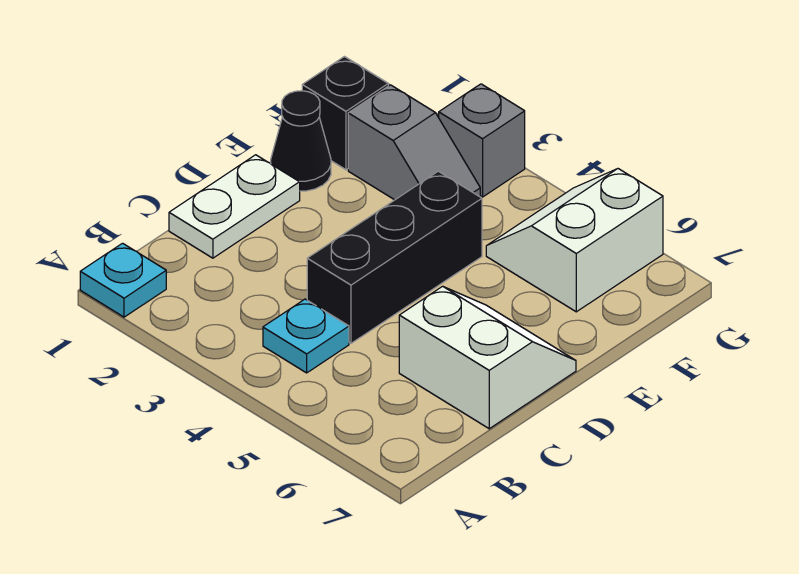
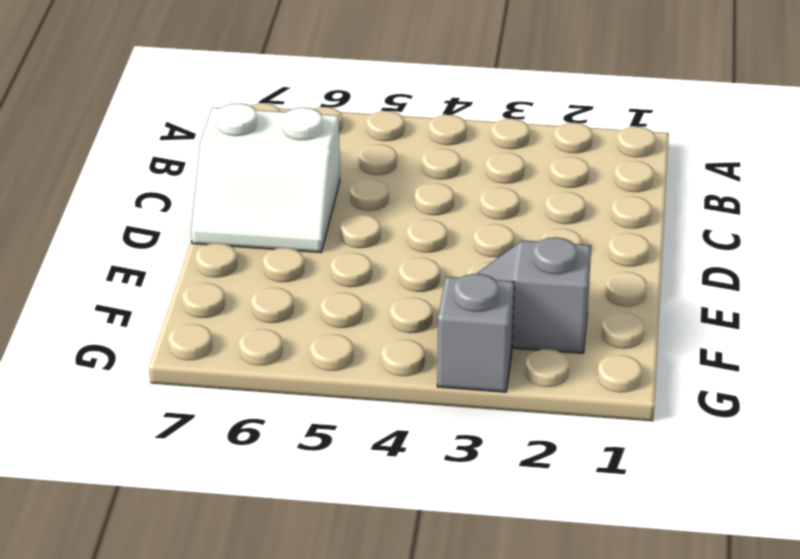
none -> cyan plate A1 level 1
none -> cyan plate B4 level 1

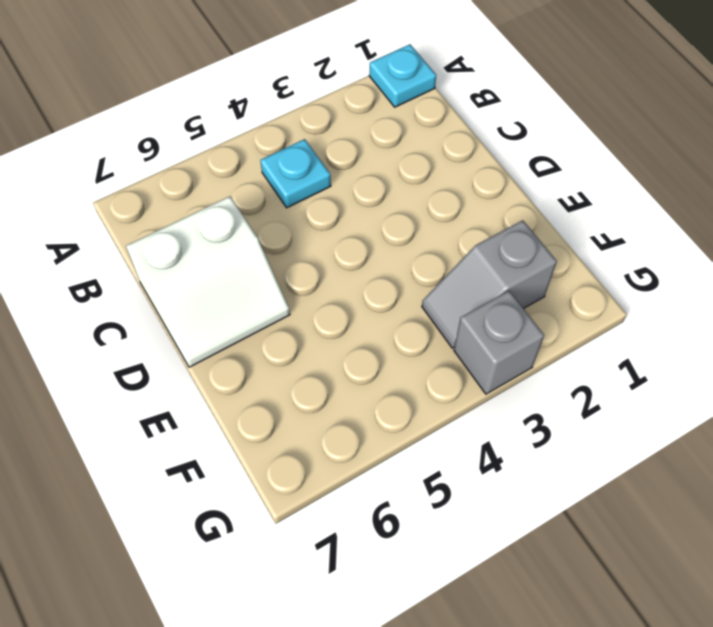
none -> white plate C1:D1 level 1
none -> black brick C4:E4 level 1

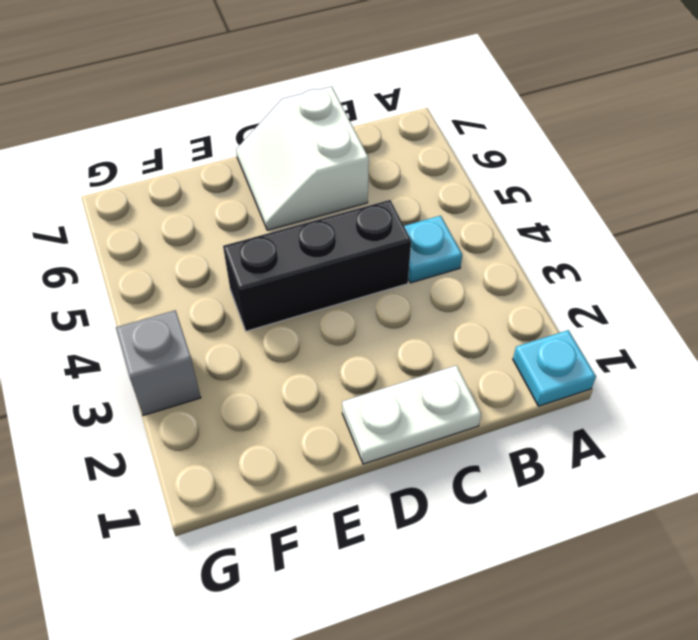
none -> black cone E1 level 1
none -> black brick F1 level 1

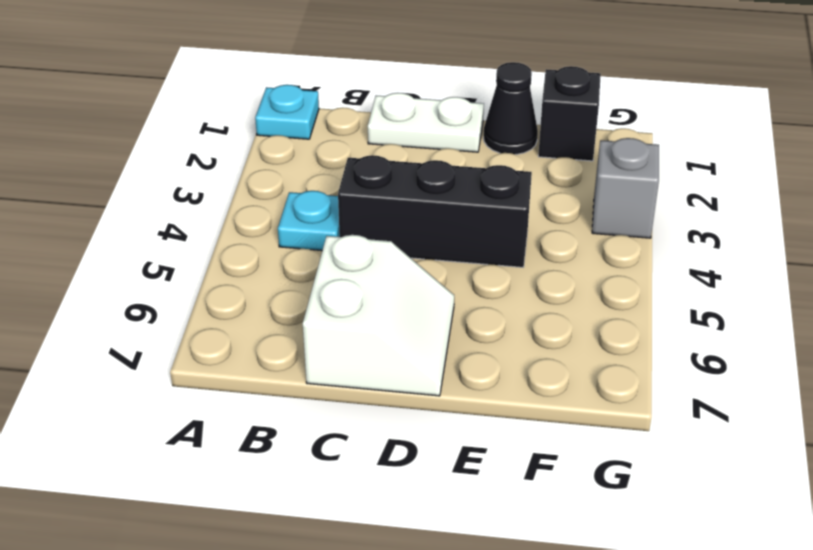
none -> grey slope F2:F3 level 1 top 2
none -> white slope F5:G6 level 1 top 6

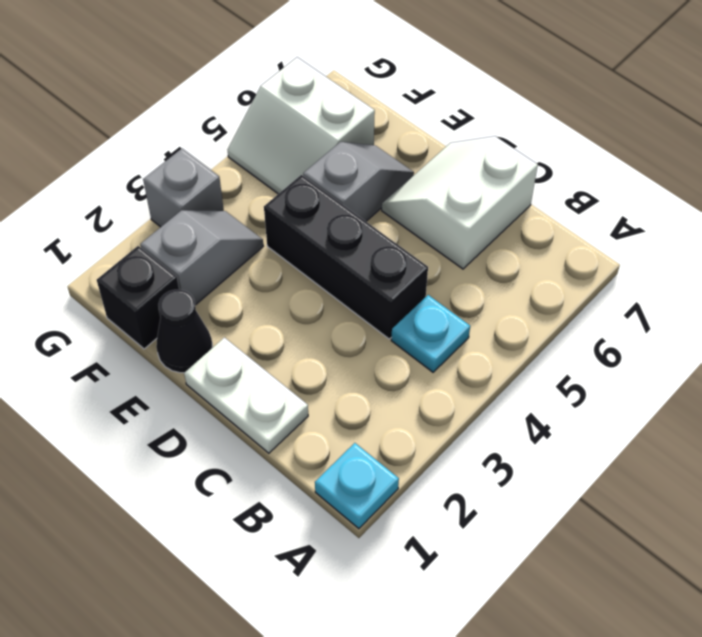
grey slope E5:E6 level 1 top 5 -> none

